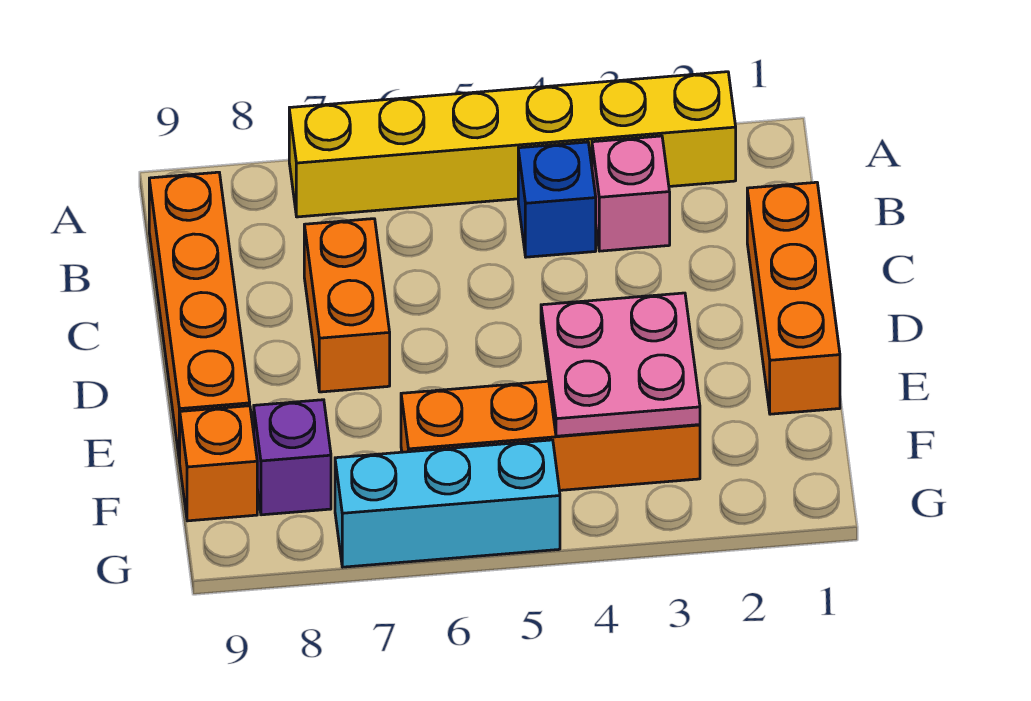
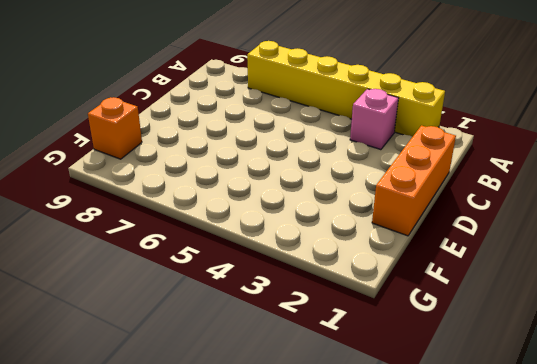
none -> blue brick B4 level 1
none -> orange brick B9:E9 level 1

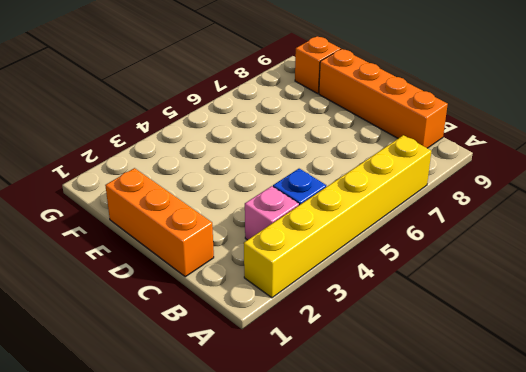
none -> orange brick C7:D7 level 1
none -> orange brick F3:F6 level 1

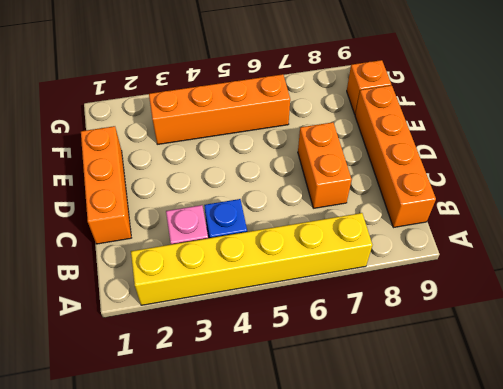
none -> purple brick F8 level 1
none -> cyan brick G5:G7 level 1

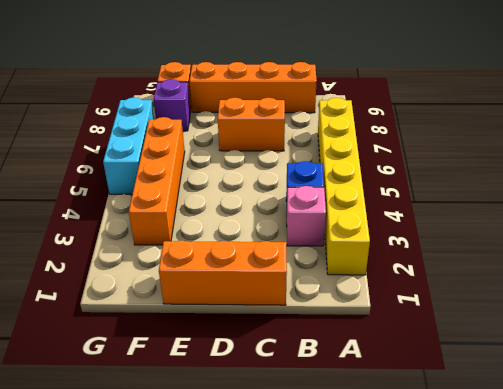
none -> pink plate E3:F4 level 2

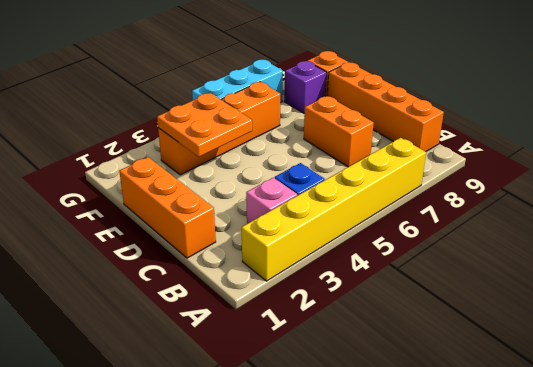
orange plate E3:F4 level 2 -> pink plate E3:F4 level 2

